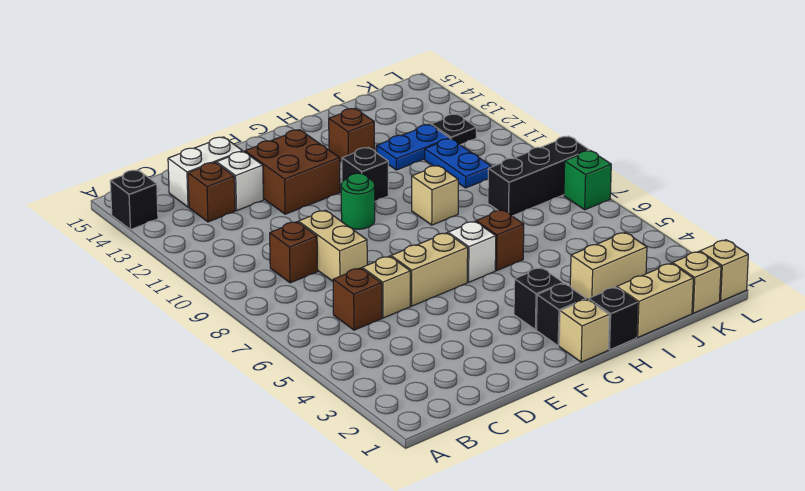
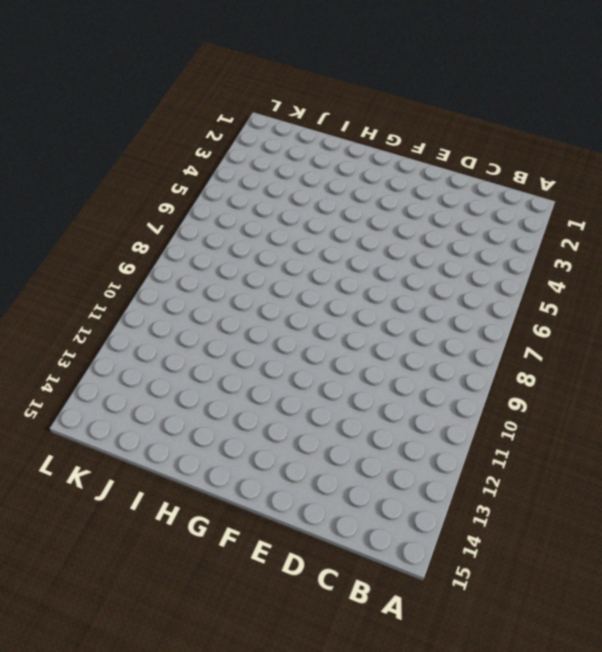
none -> black brick A14 level 1
none -> brown brick C6 level 1
none -> brown brick C9 level 1

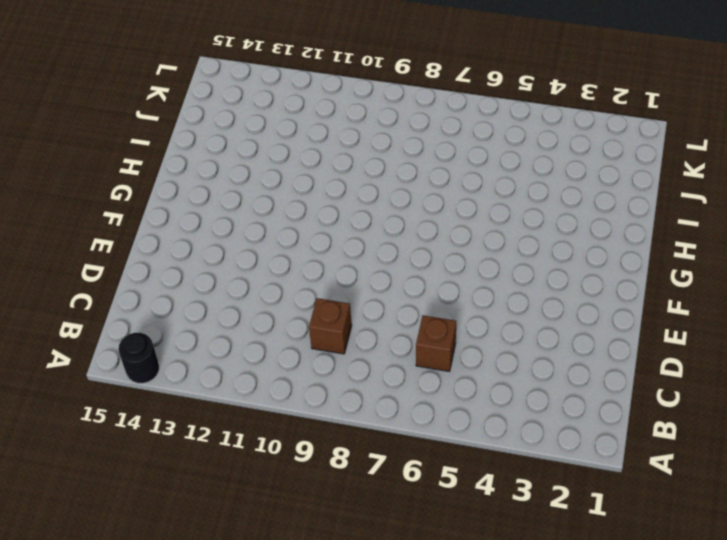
black round brick A14 level 1 -> black brick A14 level 1
none -> brown brick C13 level 1
none -> white brick C14:D14 level 1
none -> tan brick D6 level 1

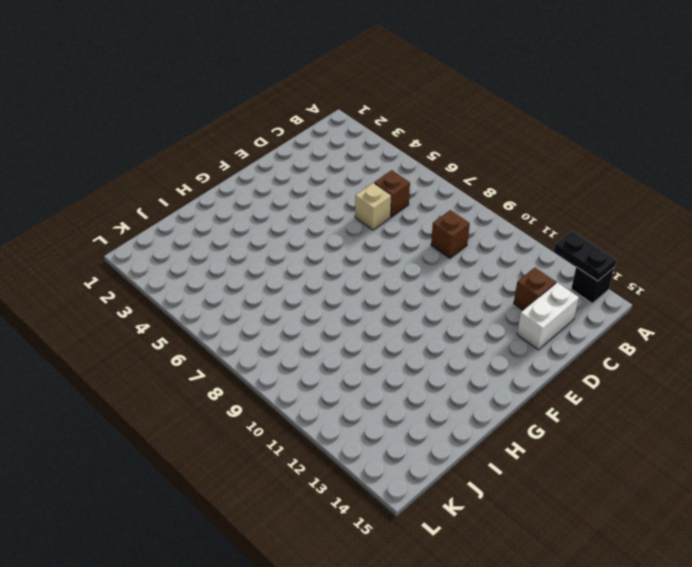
black plate A13:A14 level 2 -> none
none -> tan brick D8:D9 level 1
none -> white brick D13 level 1
none -> tan brick E6:F6 level 1

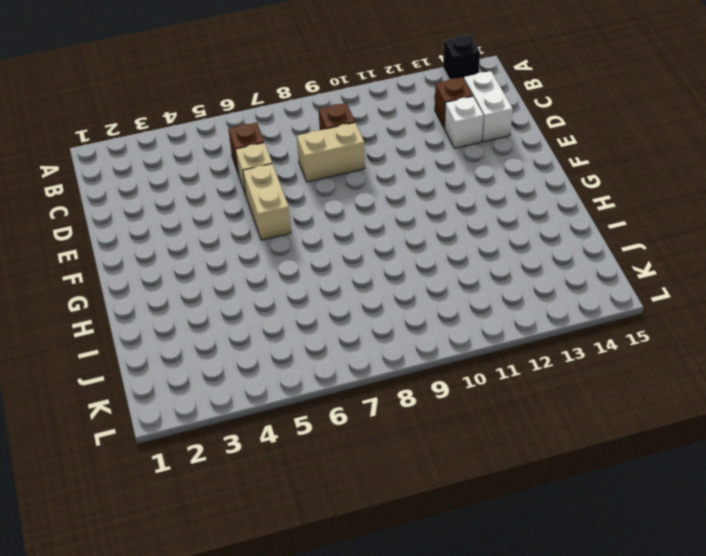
none -> brown brick E12:F13 level 1
none -> green round brick F10 level 1
none -> tan brick G1 level 1

